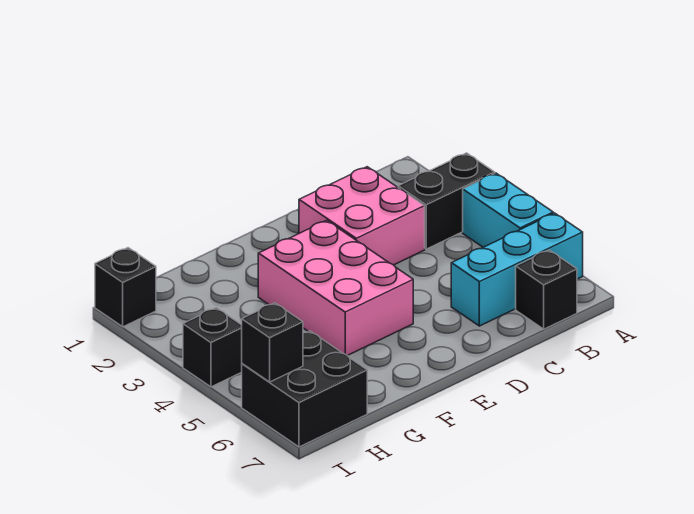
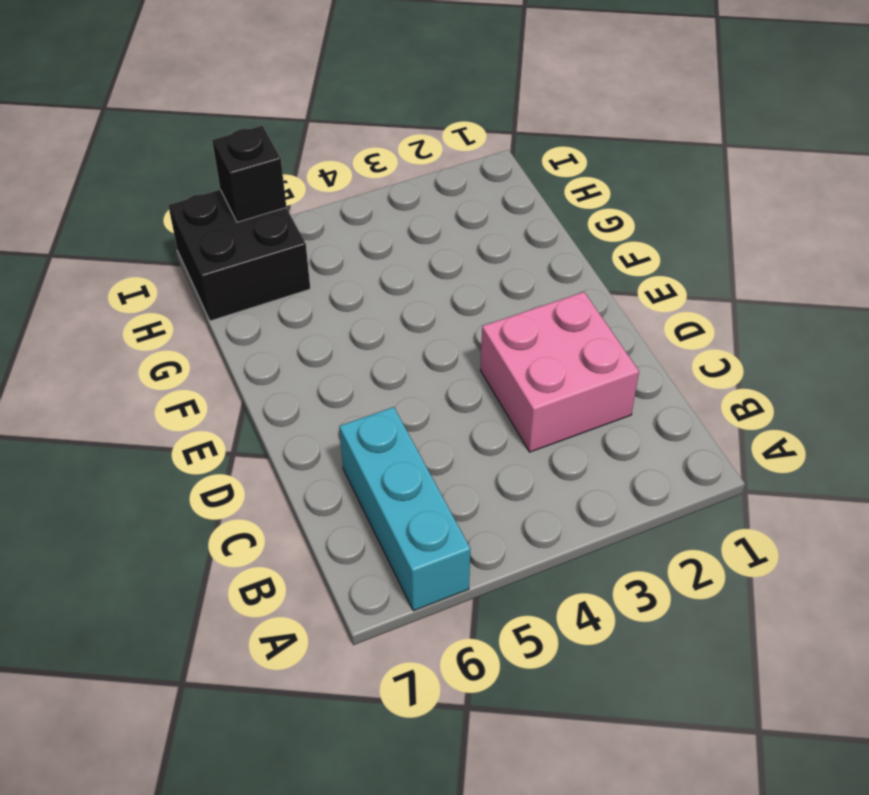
none -> black brick A3:B3 level 1
none -> cyan brick A4:A5 level 1

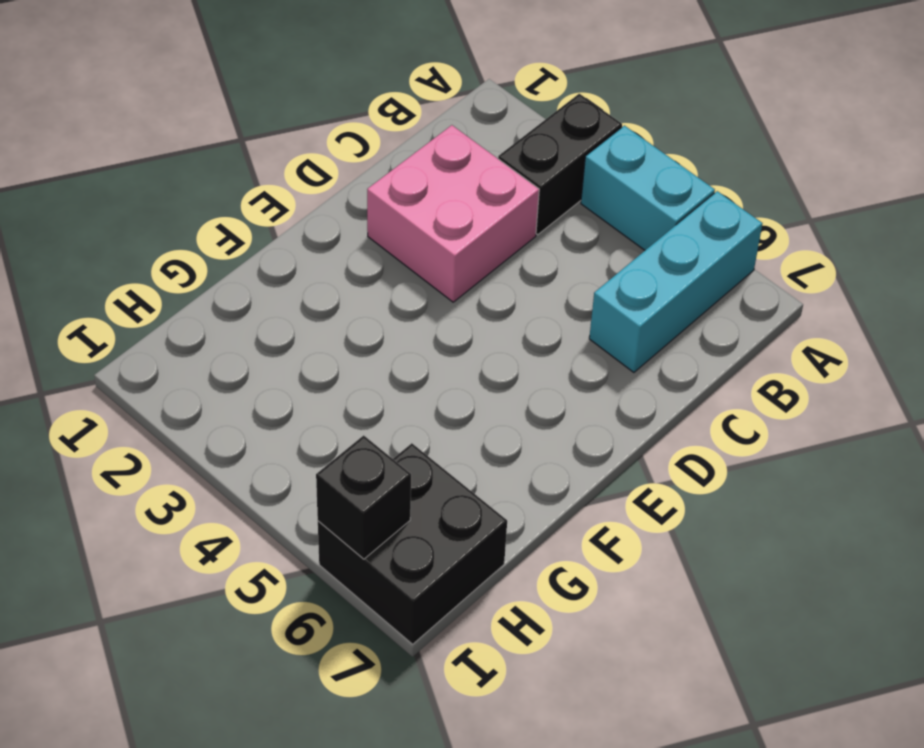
none -> black brick B7 level 1
none -> pink brick E3:F5 level 1

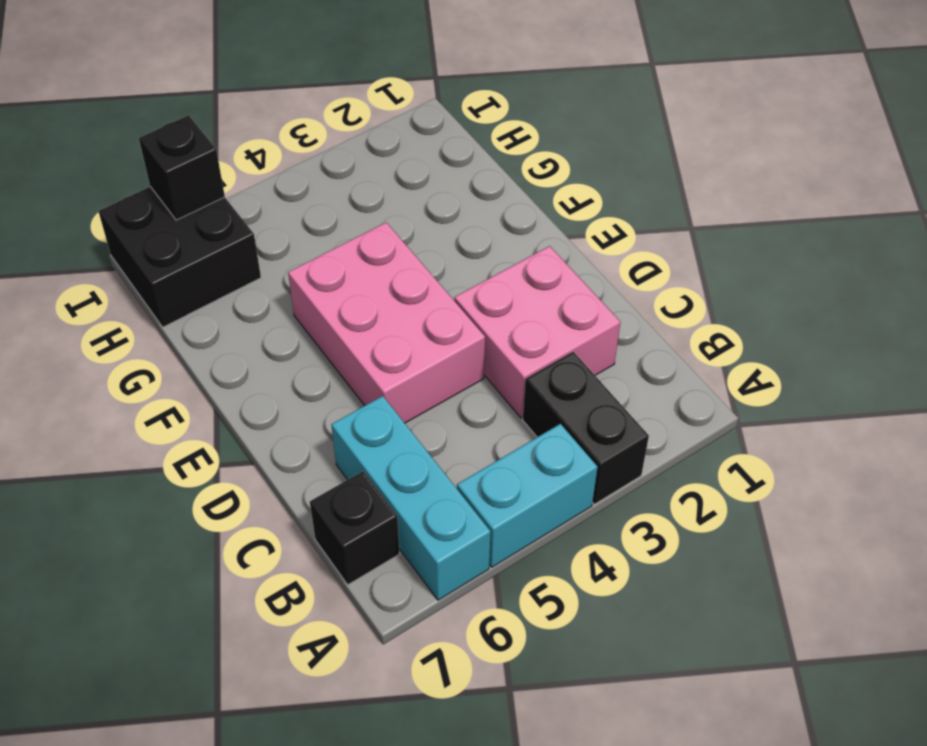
pink brick D4:F5 level 1 -> pink brick E3:F5 level 1
none -> black brick I1 level 1
none -> black brick I4 level 1

